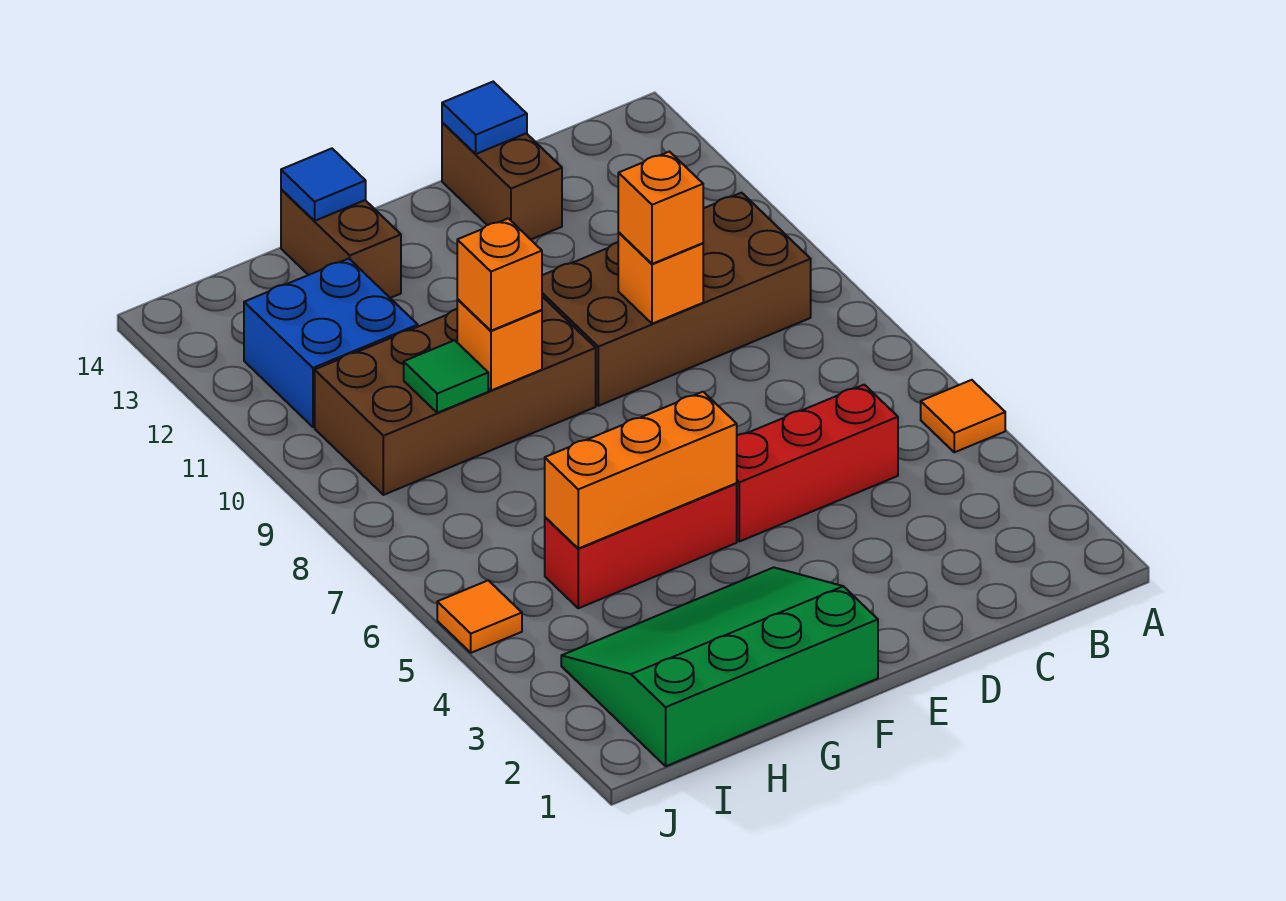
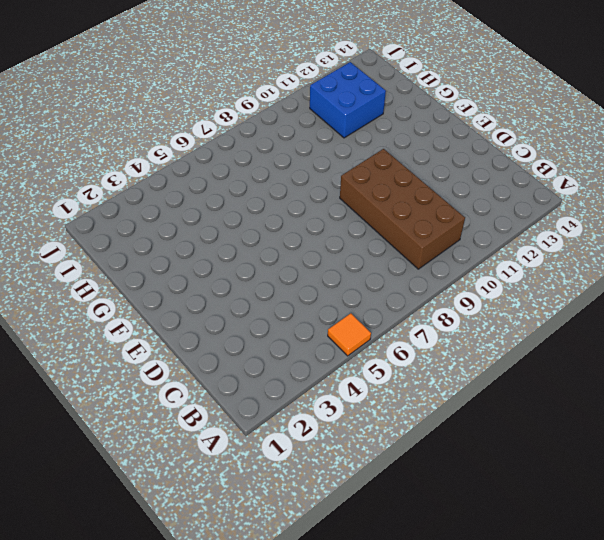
none -> red brick C5:E5 level 1
none -> brown brick D13:D14 level 1
none -> green slope F1:I3 level 1 top 1

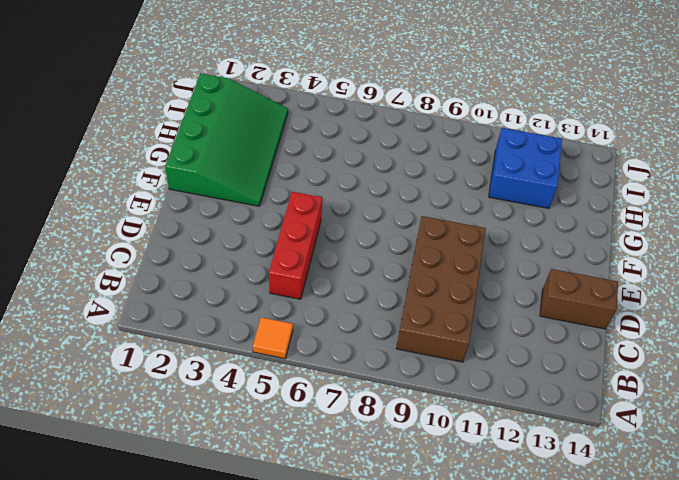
none -> red brick F5:H5 level 1
none -> brown brick F9:I10 level 1
none -> brown brick G13:G14 level 1

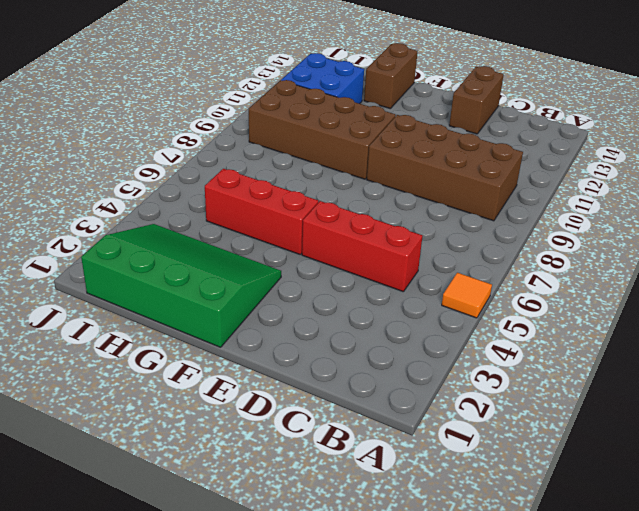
none -> orange tile J5 level 1
none -> orange brick D9 level 2
none -> blue tile D14 level 2

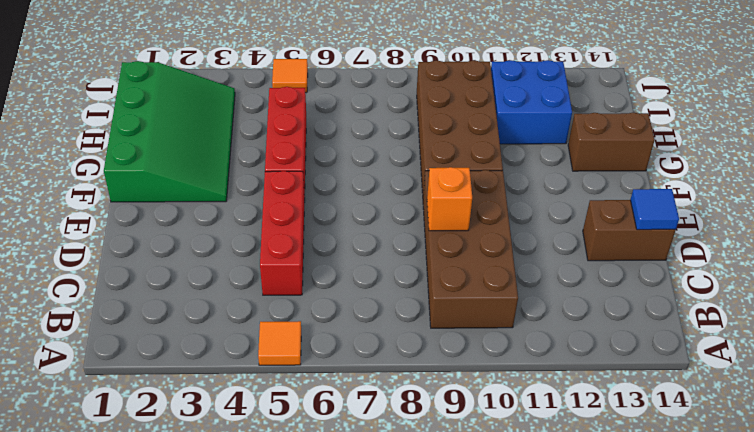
none -> orange brick F5:H5 level 2
none -> orange brick G9 level 2
none -> blue tile G14 level 2

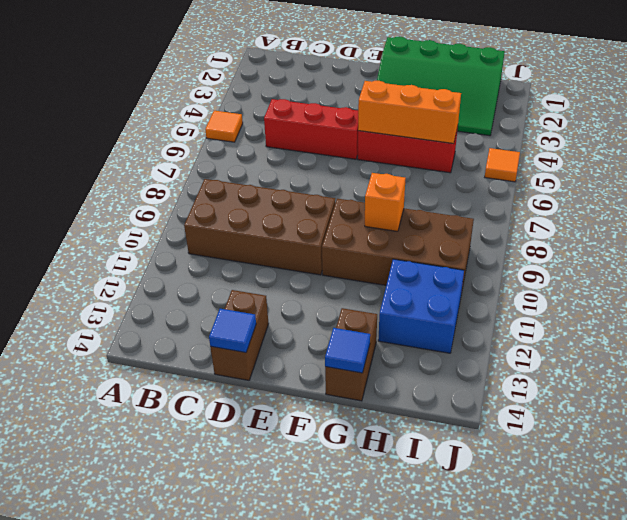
none -> orange brick D9 level 2
none -> green tile H9 level 2
none -> orange brick D9 level 3

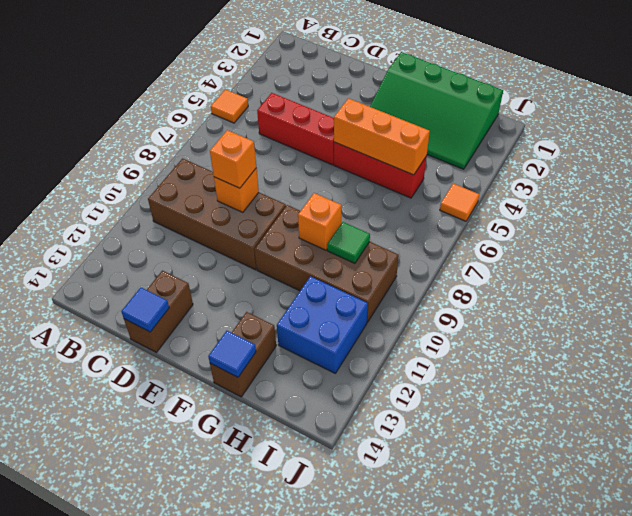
none -> orange brick G9 level 3

